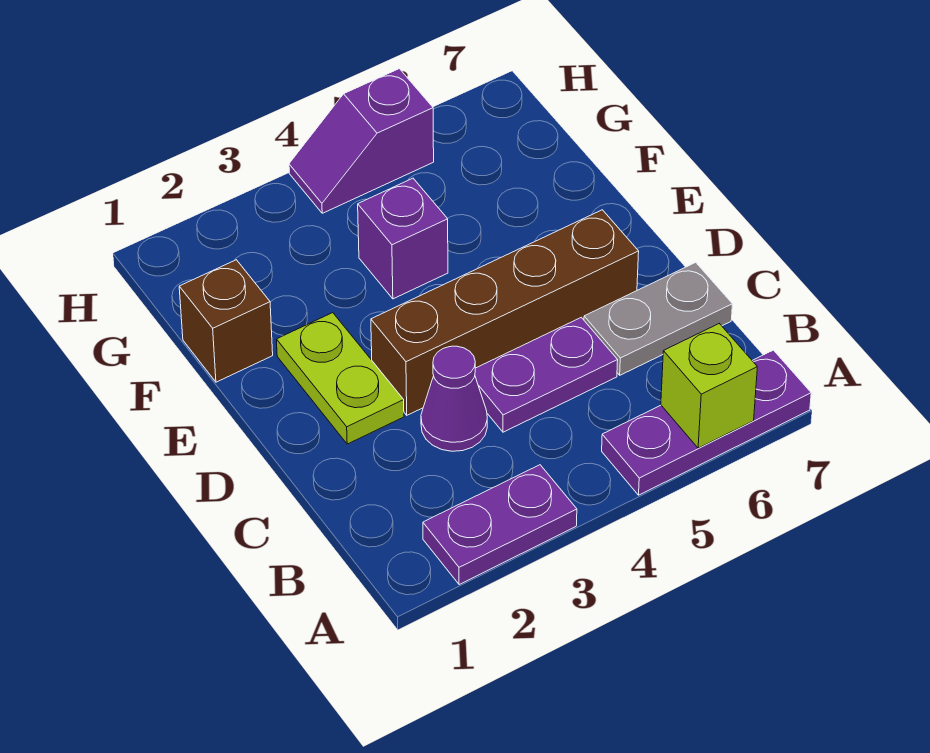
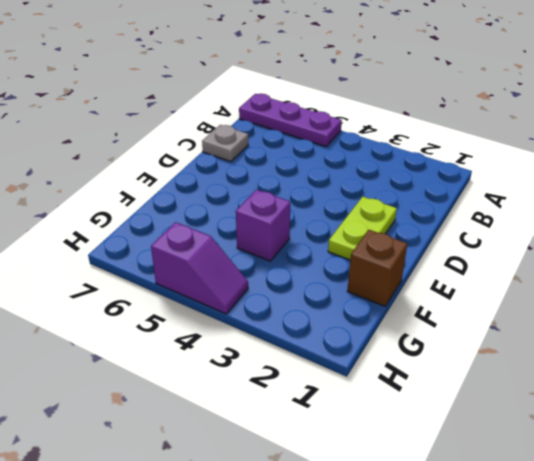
grey plate C7 level 1 -> grey plate C6:C7 level 1
none -> purple plate A2:A3 level 1
none -> purple cone C3 level 1

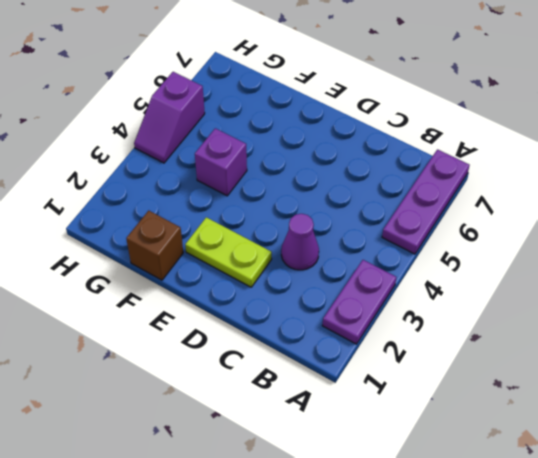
none -> purple plate C4:C5 level 1
none -> grey plate C6:C7 level 1

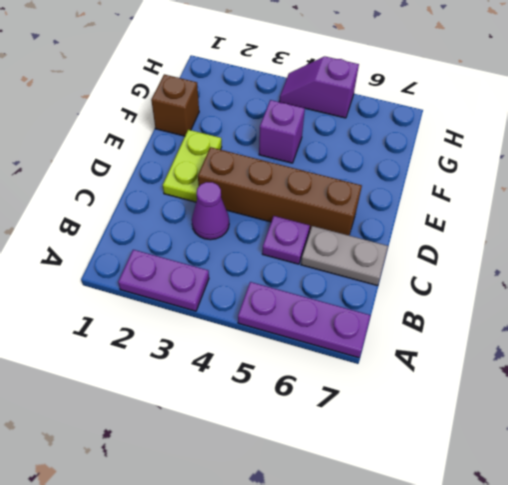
purple plate C5 level 1 -> purple plate C4:C5 level 1
none -> lime brick A6 level 2

